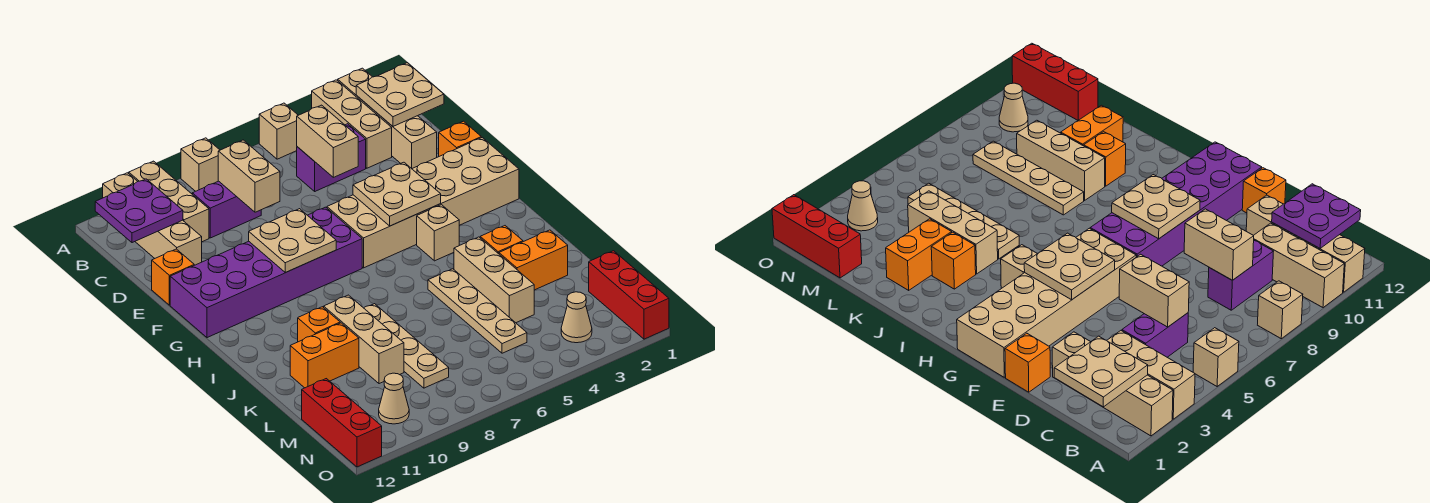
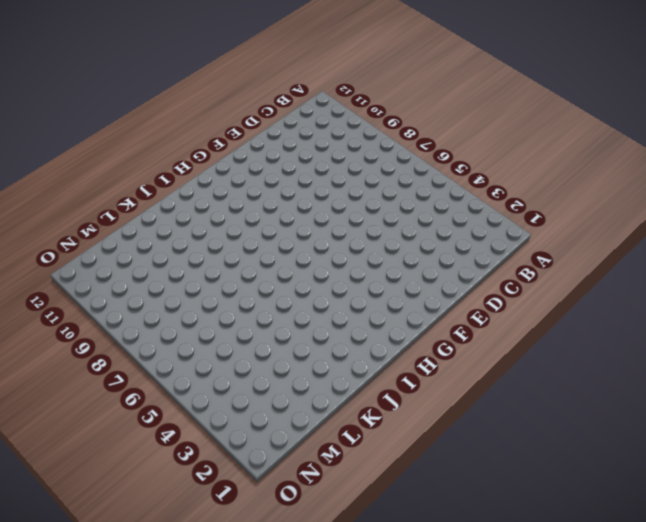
none -> tan brick A2:D2 level 1
none -> tan brick A3:C3 level 1
none -> tan brick A5 level 1
none -> tan brick A8 level 1

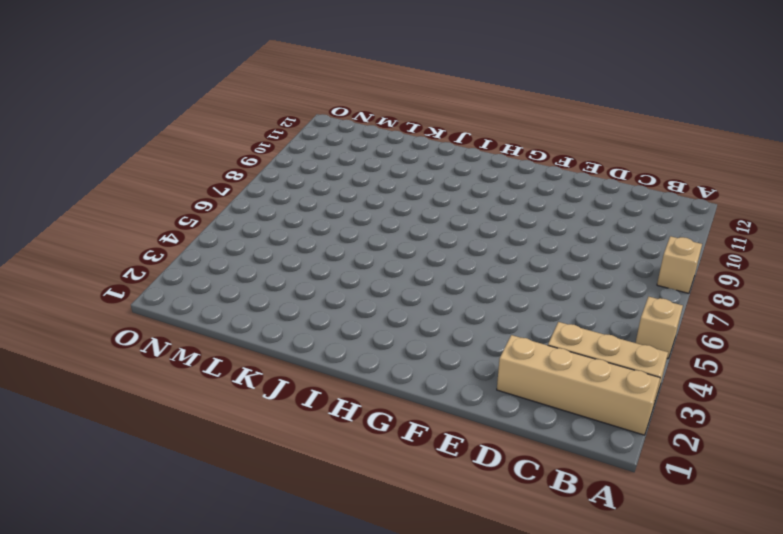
none -> tan brick A10:C10 level 1
none -> tan brick A11:D11 level 1
none -> purple brick C4:C5 level 1
none -> purple brick C8:C9 level 1

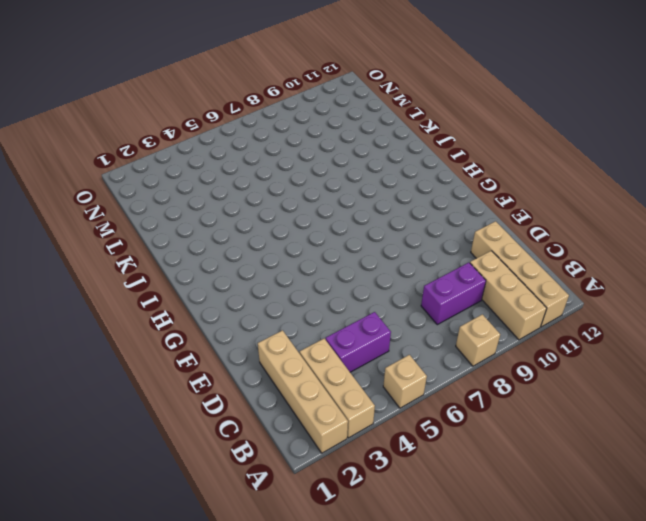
none -> orange brick E1 level 1
none -> orange brick E12 level 1
none -> tan brick F1:G6 level 1
none -> purple brick F7:G12 level 1

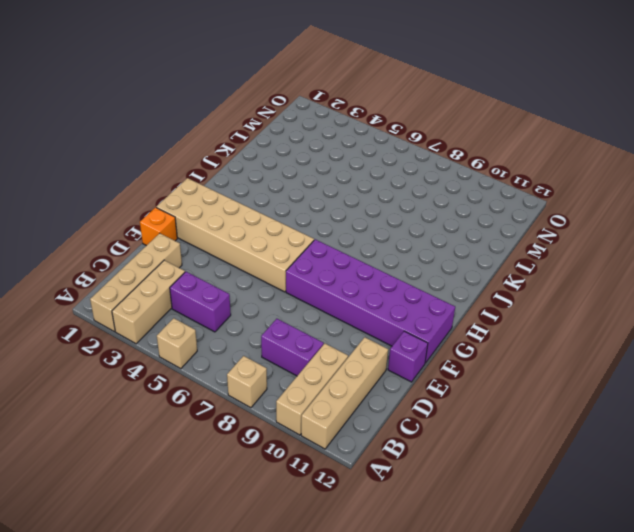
purple brick E12 level 1 -> orange brick E12 level 1
none -> tan brick H4 level 1
none -> orange brick J3 level 1
none -> tan brick J4:L4 level 1
none -> tan plate J5:M5 level 1

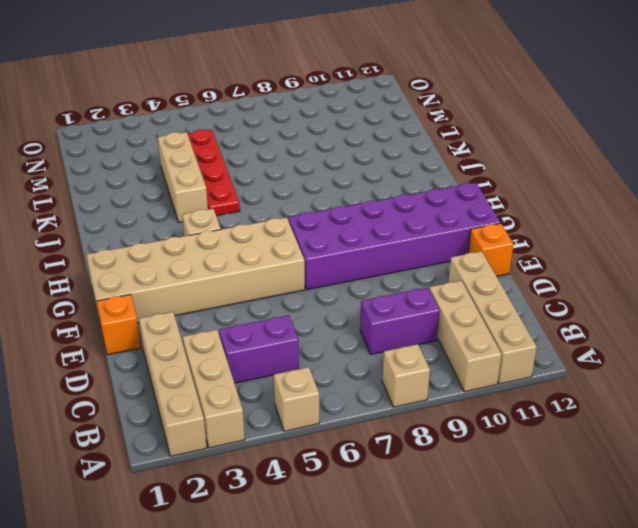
red plate J5:M5 level 1 -> tan plate J5:M5 level 1
none -> orange brick J3 level 1
none -> tan plate J8:M8 level 1
none -> tan brick J9:L9 level 1
none -> orange brick J10 level 1

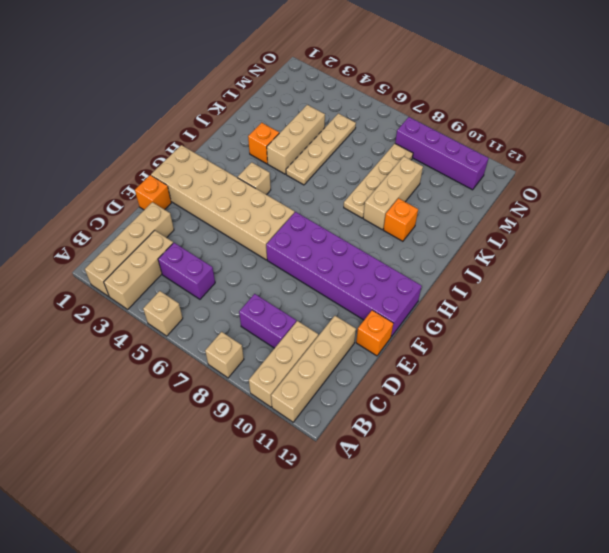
purple brick N8:N11 level 1 -> tan cone N10 level 1
none -> orange brick K2:K3 level 1
none -> orange brick K10:K11 level 1
none -> red brick M1:O1 level 1
none -> red brick M12:O12 level 1

